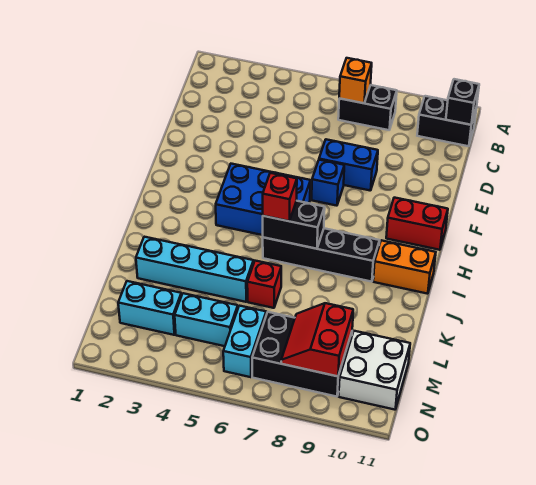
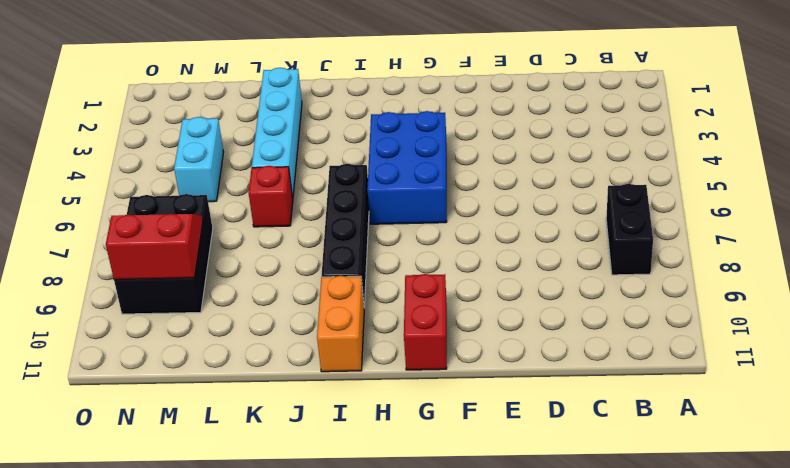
none -> black brick B10:B11 level 1
none -> blue brick E7:E8 level 1
none -> blue brick F7 level 1

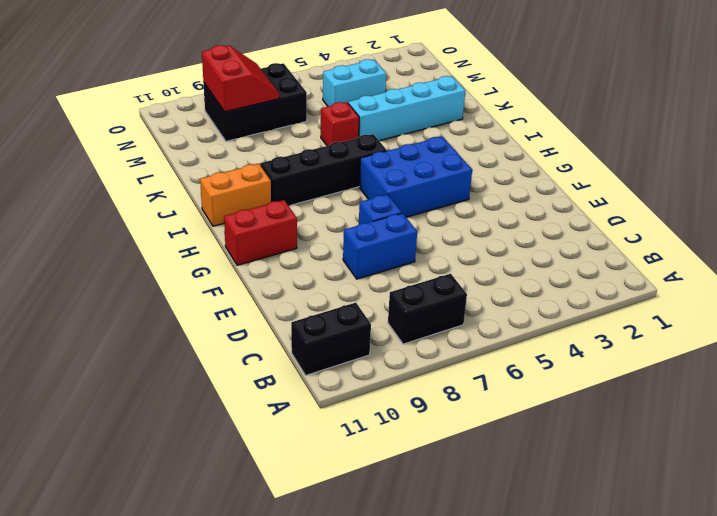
none -> cyan brick M2:M3 level 1
none -> cyan brick M6:N6 level 1
none -> white brick M10:N11 level 1

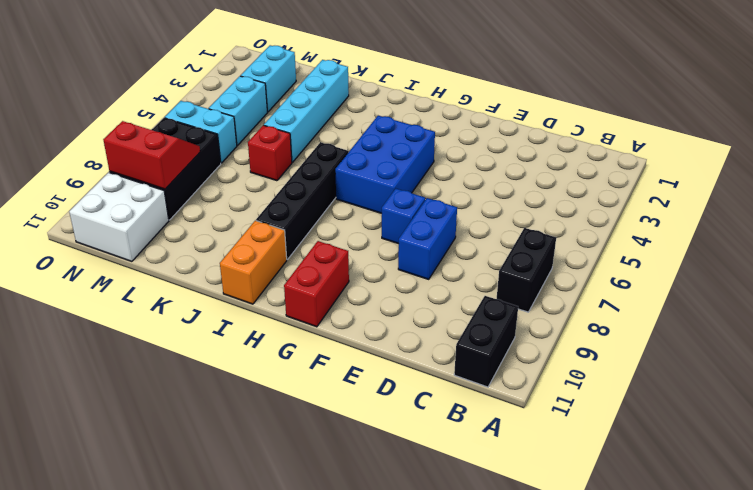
none -> orange brick B7 level 2
none -> black brick B11 level 2
none -> black brick I6:I7 level 2

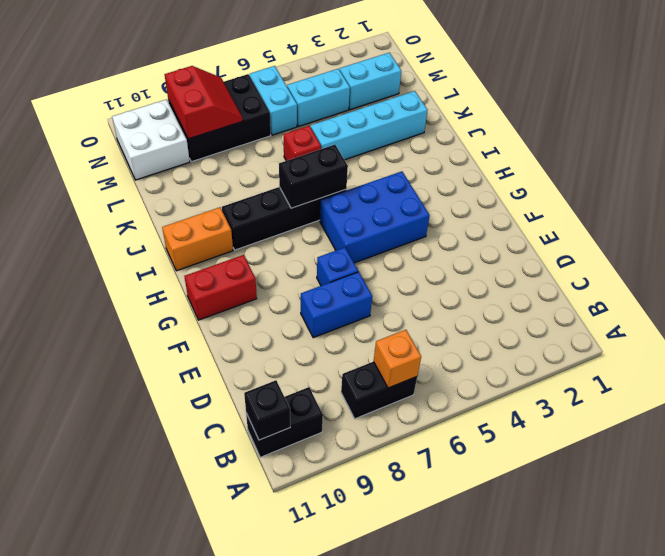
none -> red brick I6 level 3

